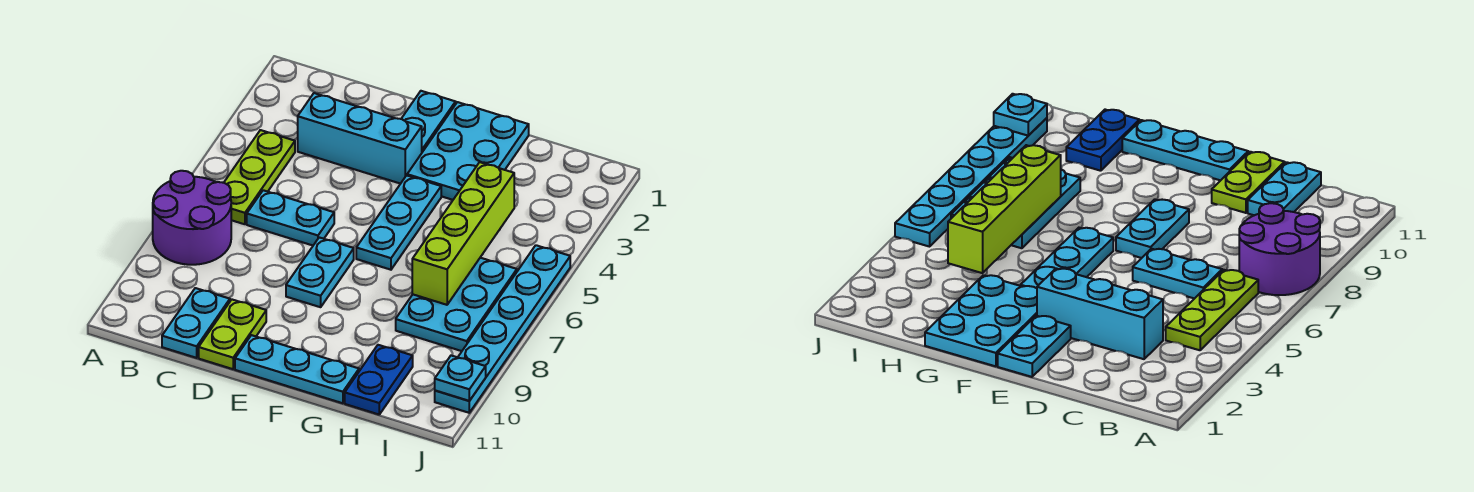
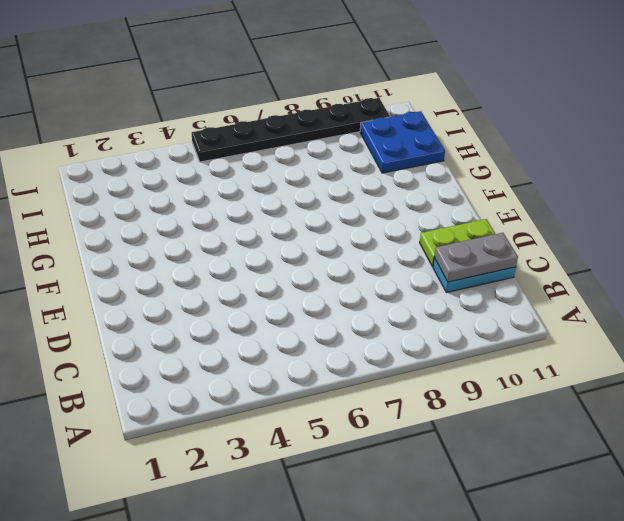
grey plate C10:C11 level 2 -> none
blue plate H10:I11 level 1 -> blue plate H10:H11 level 1
black plate J5:J10 level 1 -> cyan plate J5:J10 level 1
none -> purple round brick A7:B8 level 1
none -> lime plate B4:B6 level 1
none -> cyan brick C3:E3 level 1

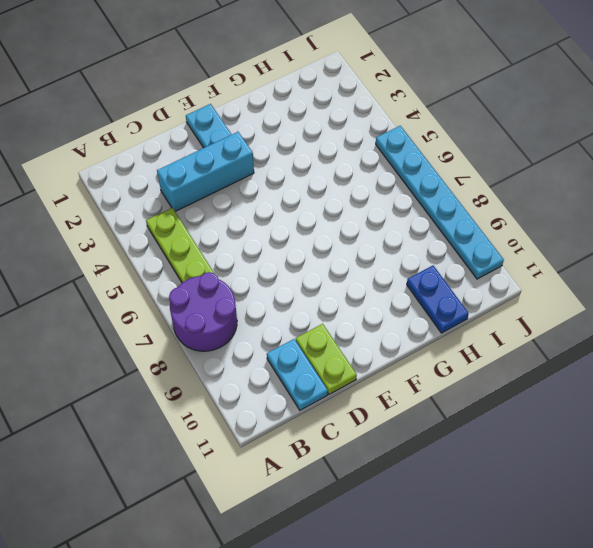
none -> cyan plate C6:D6 level 1
none -> cyan plate E7:E8 level 1
none -> cyan plate E11:G11 level 1

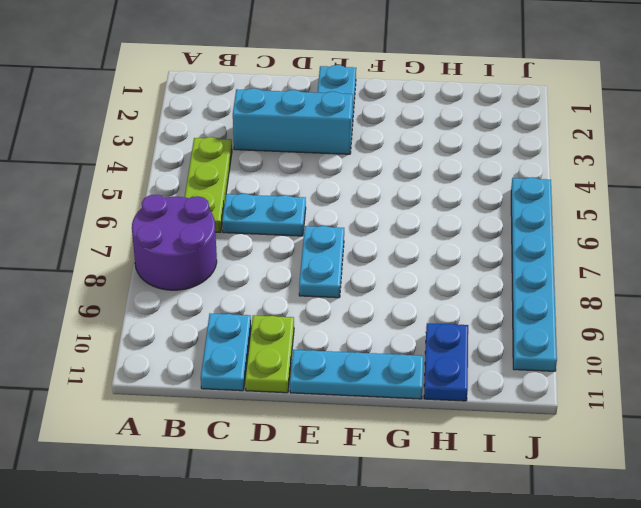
none -> cyan plate F1:G3 level 1
none -> cyan plate F4:F6 level 1
none -> cyan plate H6:I8 level 1

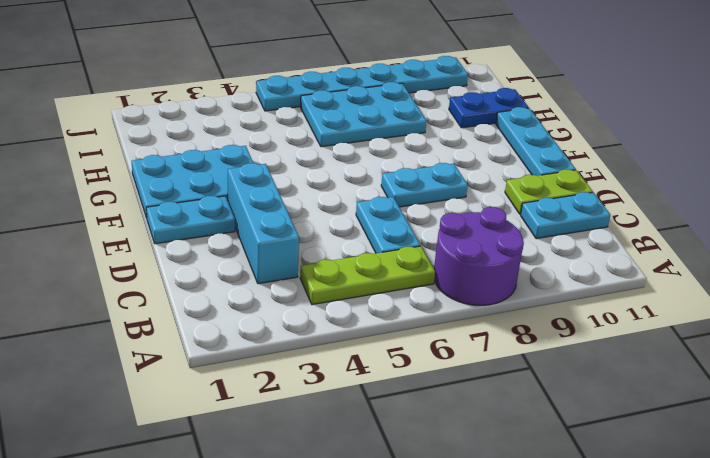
none -> cyan plate F4:F6 level 1
none -> lime brick H4:H7 level 2
none -> cyan plate J10 level 2

